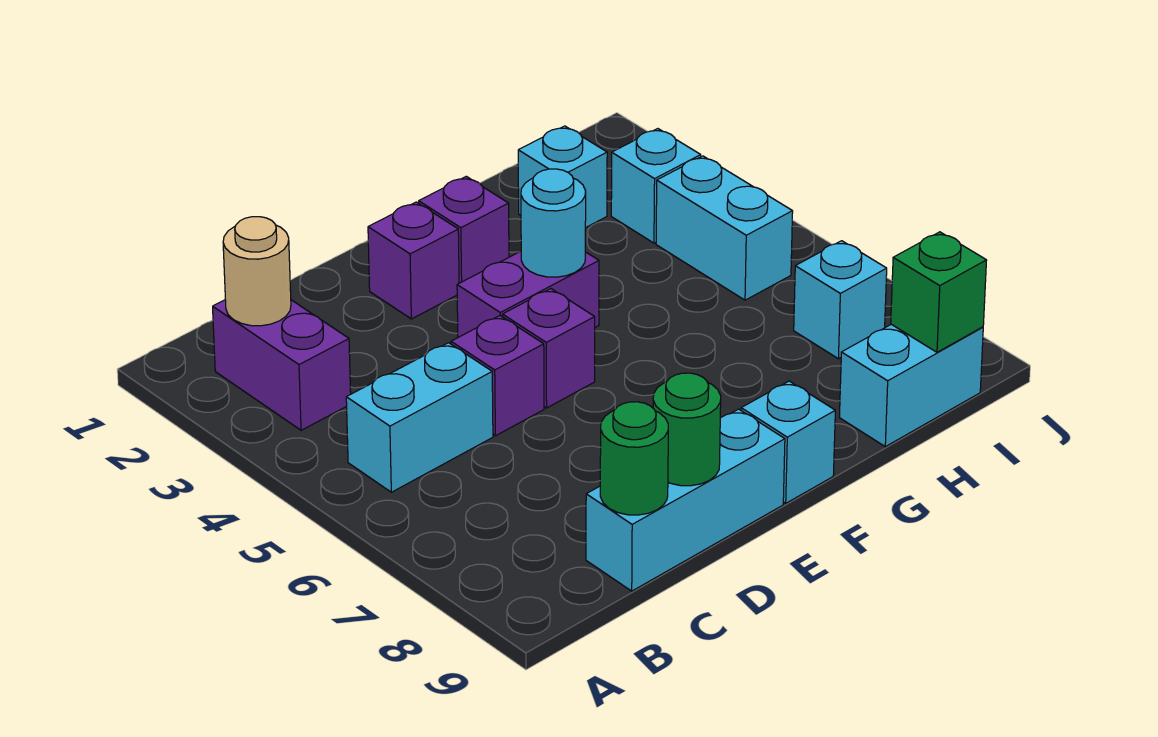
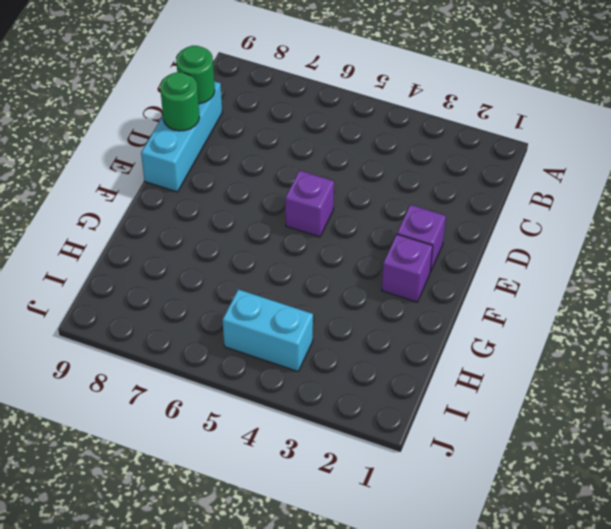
none -> purple brick B2:B3 level 1
none -> cyan brick B5:C5 level 1
none -> purple brick D5 level 1

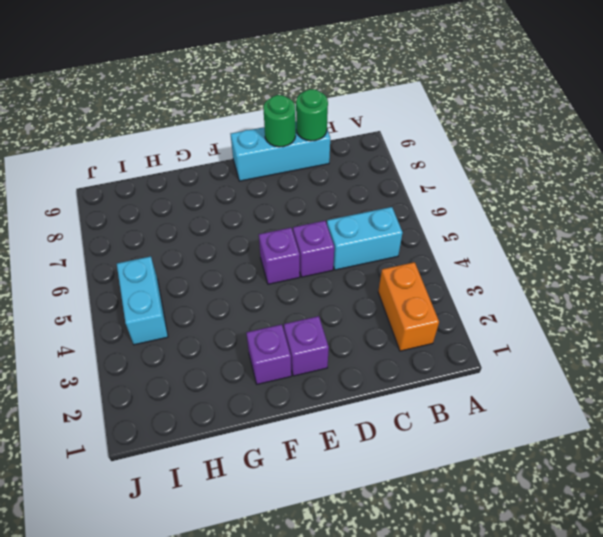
orange brick B2:B3 level 1 -> purple brick B2:B3 level 1
none -> purple brick E4:F4 level 1
none -> cyan brick F9 level 1
none -> cyan brick H2 level 1

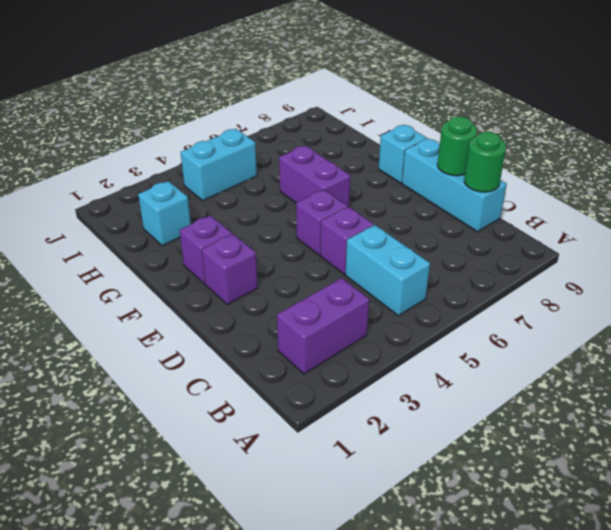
purple brick F6:G6 level 1 -> purple brick E4:F4 level 1
none -> cyan brick H9:I9 level 1
none -> cyan brick I3 level 1
none -> cyan brick I7 level 1

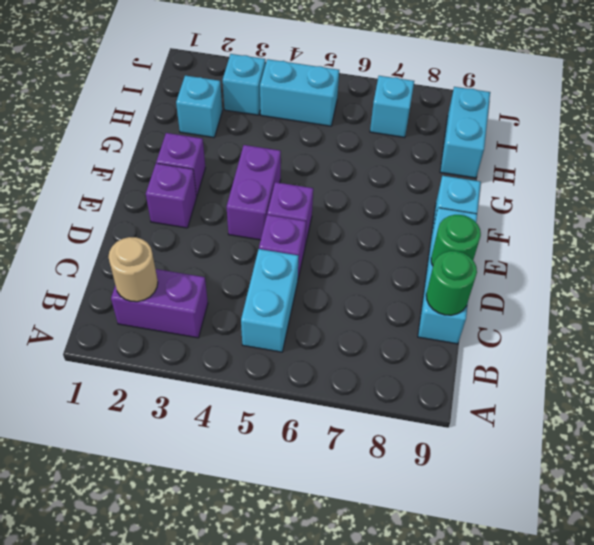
none -> cyan round brick F4 level 2
none -> green brick I9 level 2

